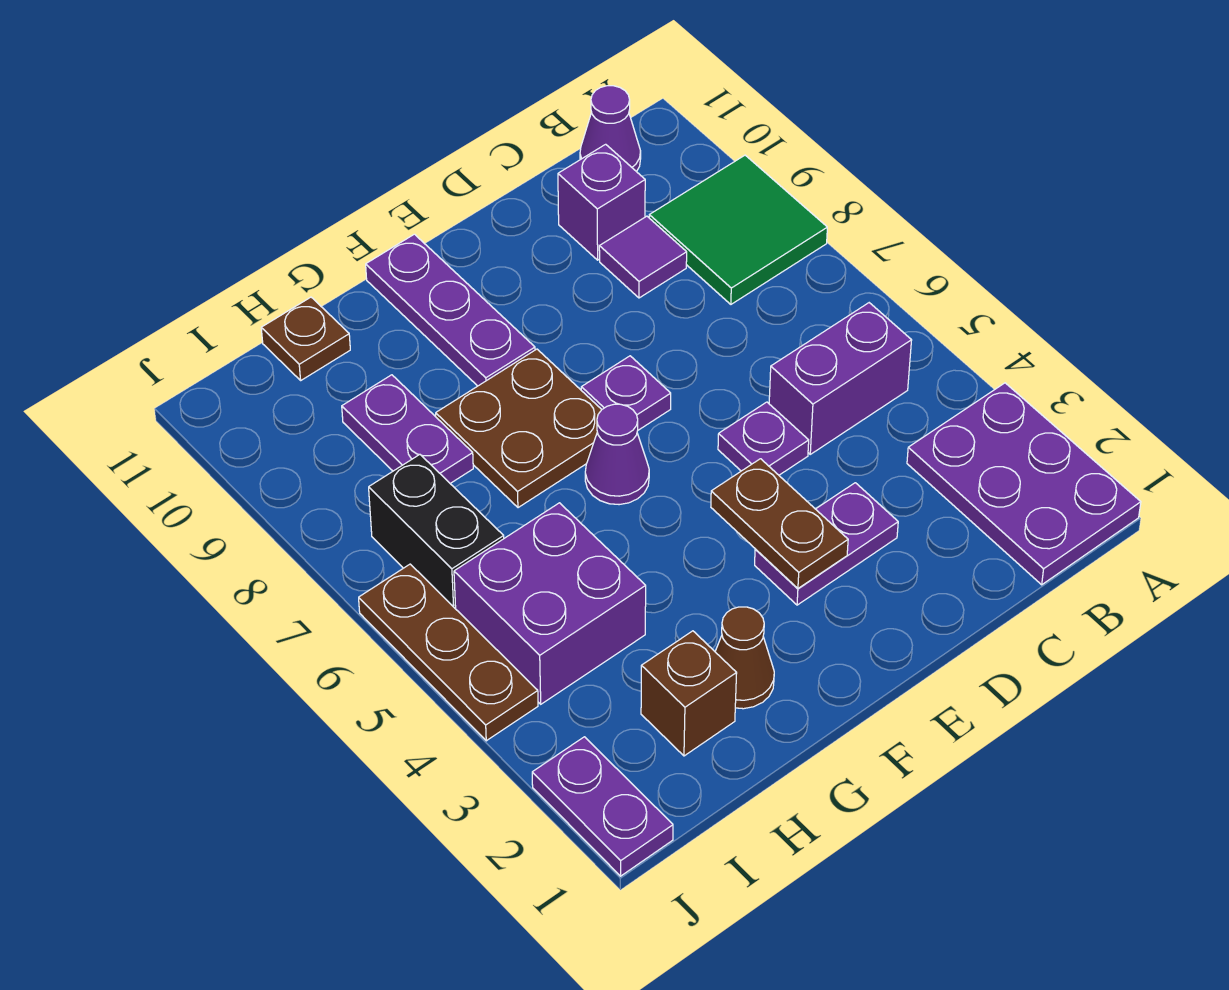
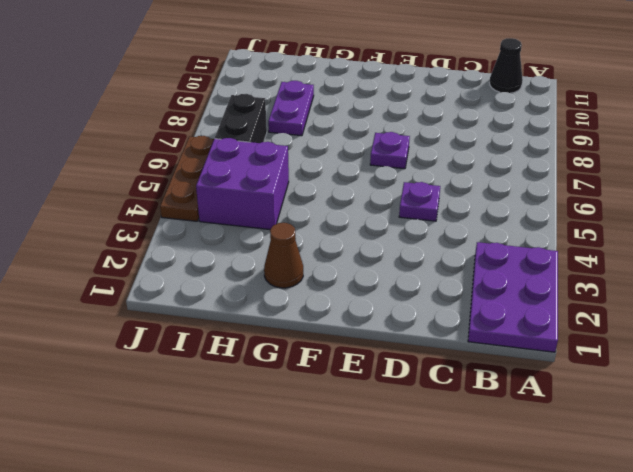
black cone B11 level 1 -> purple cone B11 level 1
none -> green tile A8:B9 level 1
none -> purple brick B5:C5 level 1
none -> purple tile C9 level 1

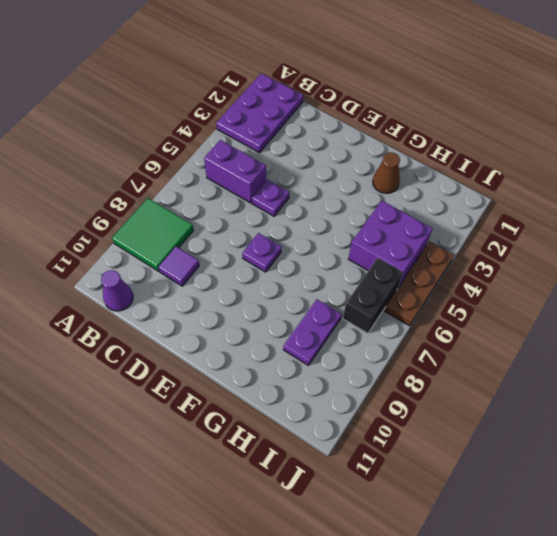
none -> purple brick C10 level 1
none -> purple plate D3:E3 level 1
none -> purple cone F6 level 1

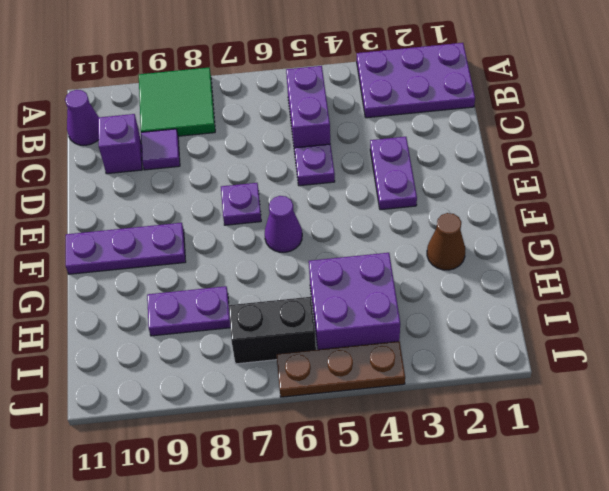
none -> brown plate F7:G8 level 1
none -> brown brick H2 level 1
none -> brown plate H11 level 1

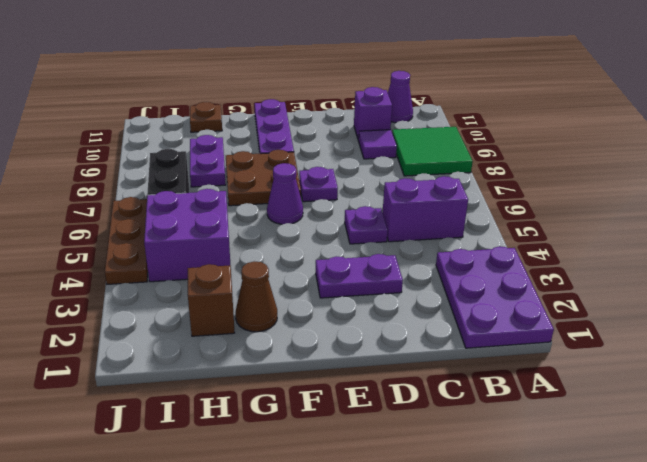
none -> purple plate J1:J2 level 1
none -> brown plate E3:E4 level 2

